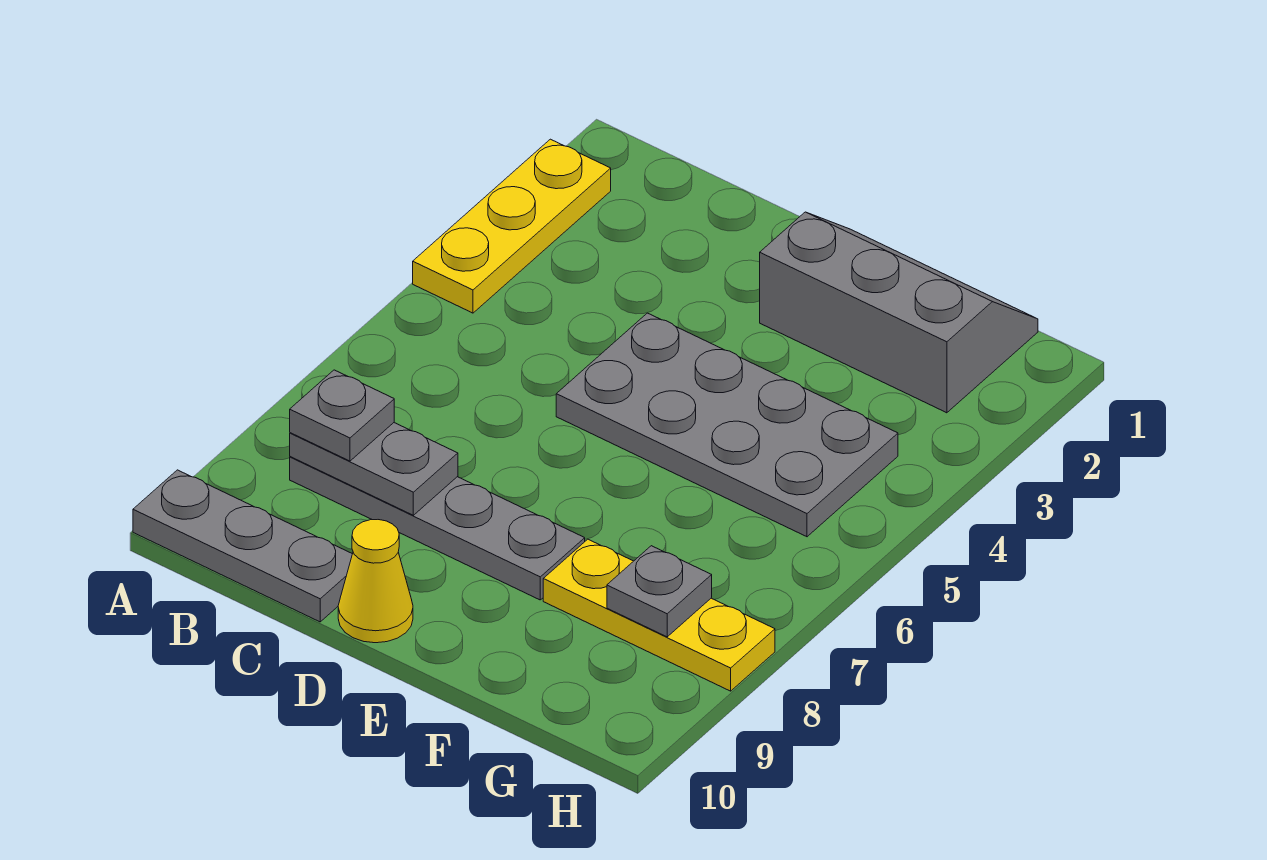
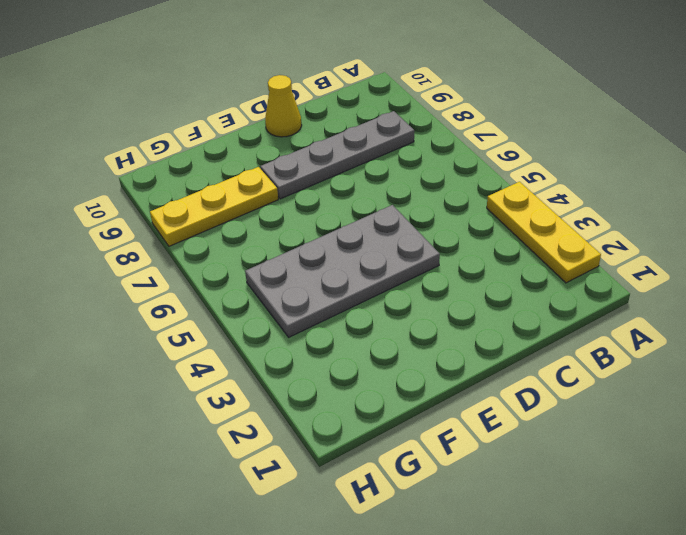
none -> grey plate A10:C10 level 1
none -> grey slope E1:G2 level 1 top 2

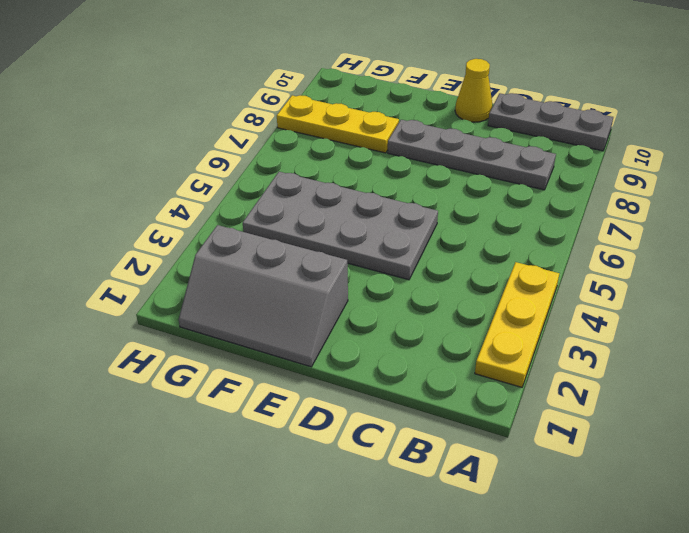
none -> grey plate B8:C8 level 2
none -> grey plate G8 level 2

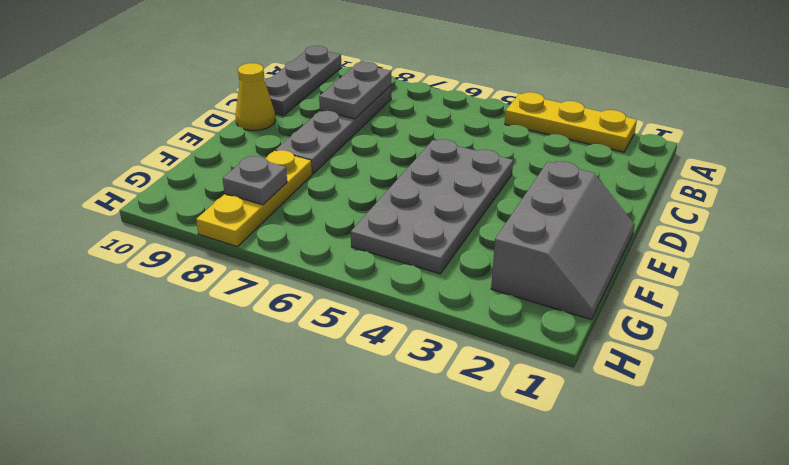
none -> grey plate B8 level 3

